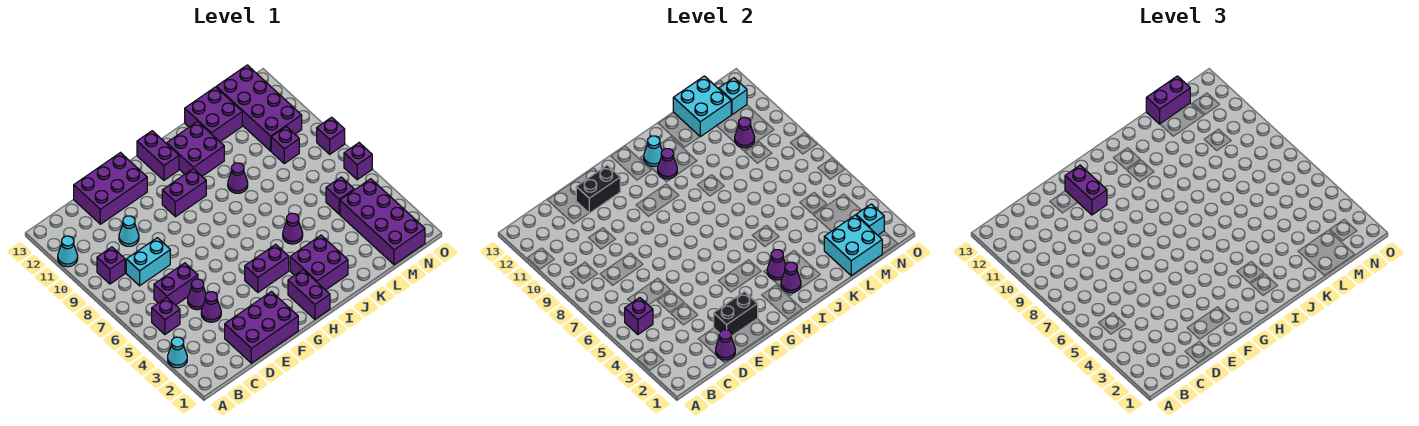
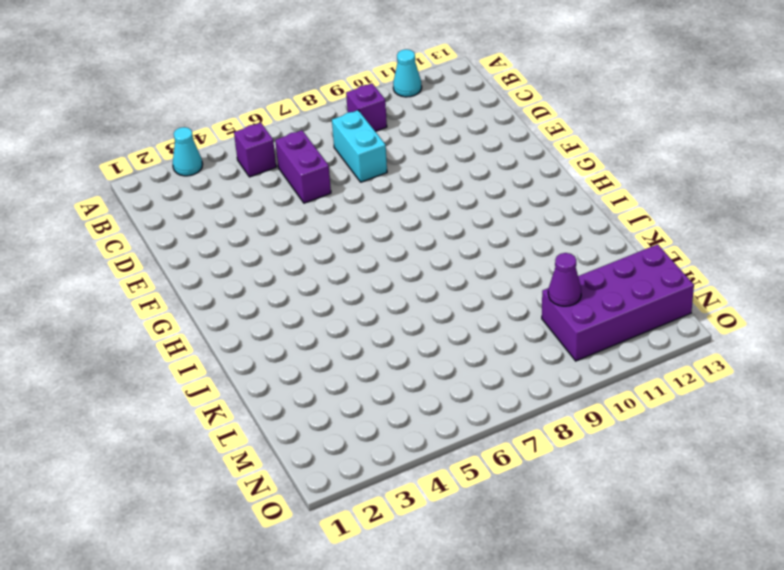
none -> purple brick D1:F2 level 1
none -> purple cone D4 level 1
none -> purple cone D5 level 1
none -> cyan cone D10 level 1

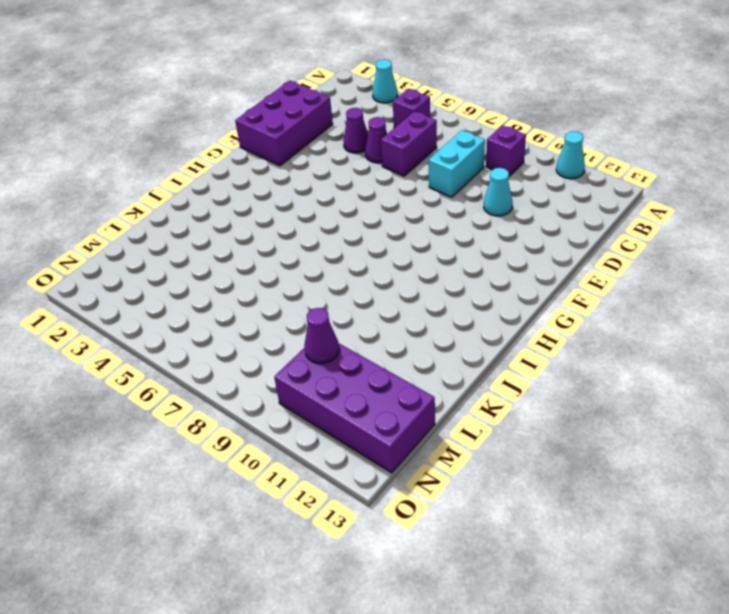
none -> purple brick D12:F13 level 1
none -> purple brick G4:H4 level 1
none -> purple brick G10:H10 level 1
none -> purple brick H1:H2 level 1

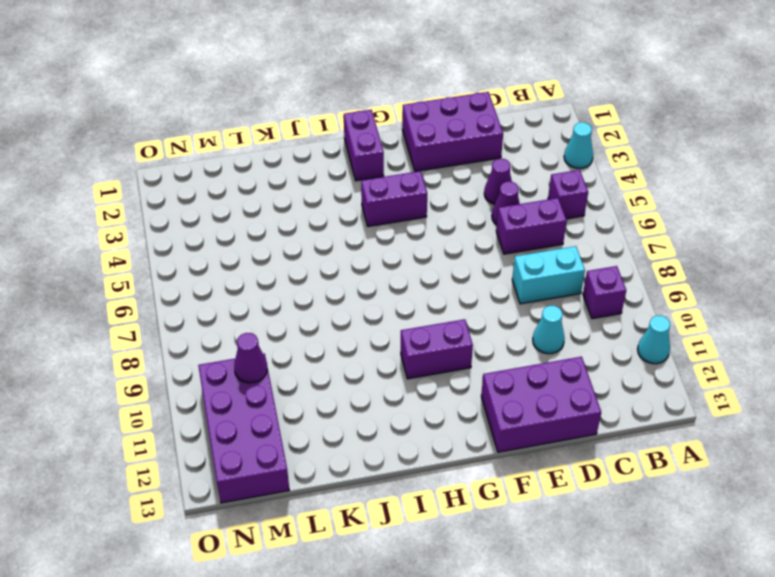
none -> purple brick H12:H13 level 1
none -> purple brick I2:J3 level 1
none -> purple brick I11:J12 level 1
none -> purple cone J5 level 1

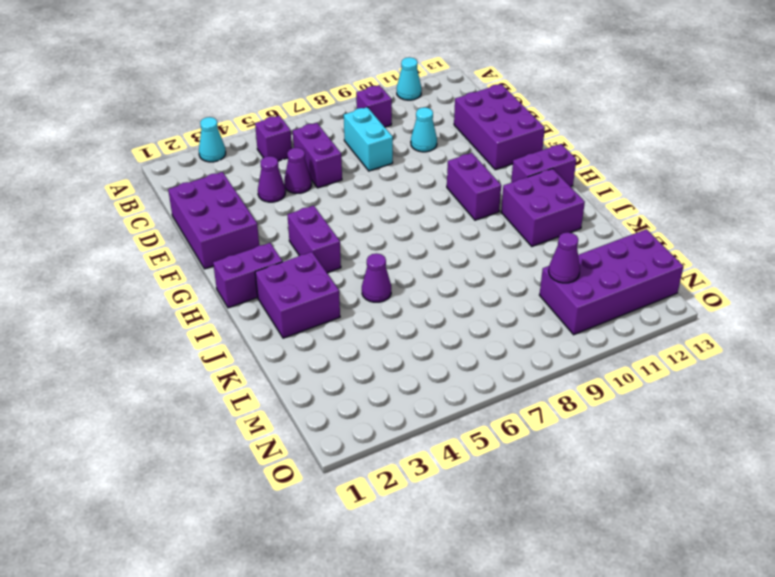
none -> purple cone J9 level 1
none -> purple brick K12:L13 level 1
none -> purple brick M1:N4 level 1
none -> purple brick M5 level 1

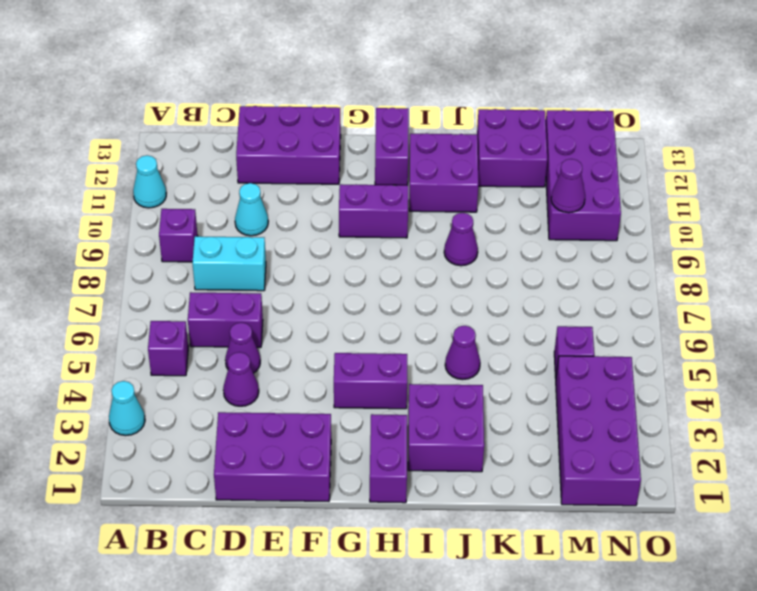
none -> purple brick M9 level 1
none -> purple brick O6 level 1
none -> purple brick O8 level 1
none -> purple brick B5 level 2

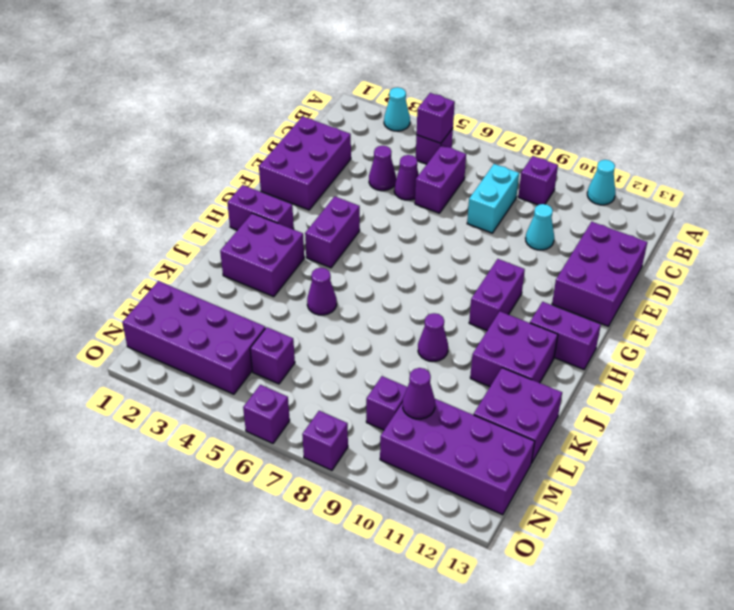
none -> purple cone D1 level 2
none -> black brick E2:F2 level 2
none -> black brick E12:F12 level 2
none -> purple cone I2 level 2

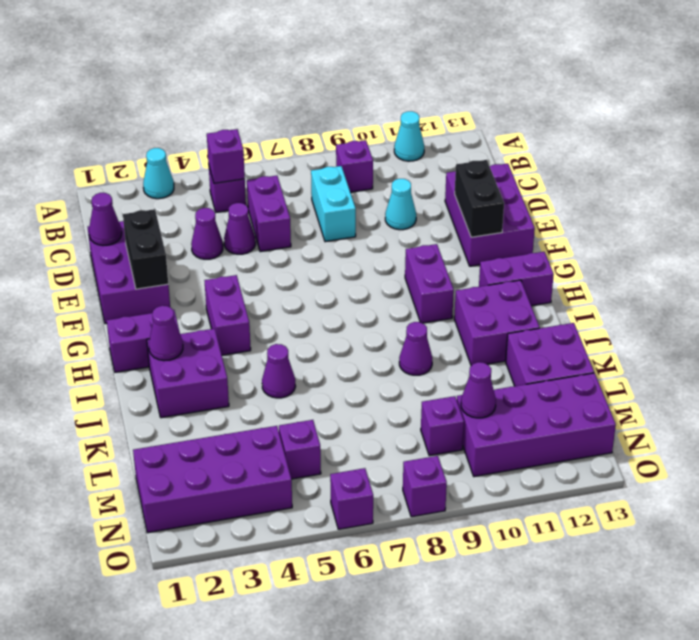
none -> purple cone I3 level 2
none -> purple cone I11 level 2
none -> cyan cone I12 level 2
none -> cyan brick L1:M2 level 2

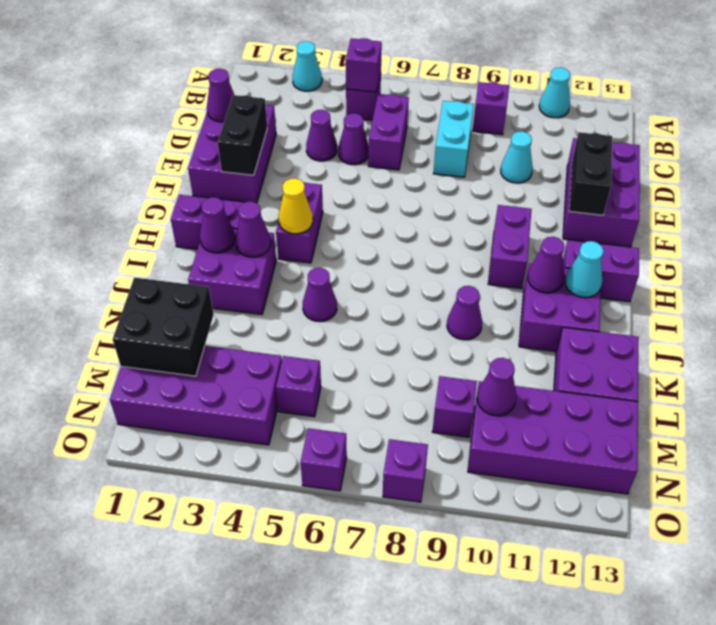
yellow cone H4 level 2 -> none
black brick L1:M2 level 2 -> cyan brick L1:M2 level 2
none -> cyan brick L12:M13 level 2
none -> cyan brick N2 level 2
none -> cyan brick N12 level 2
none -> purple brick F11:F12 level 3

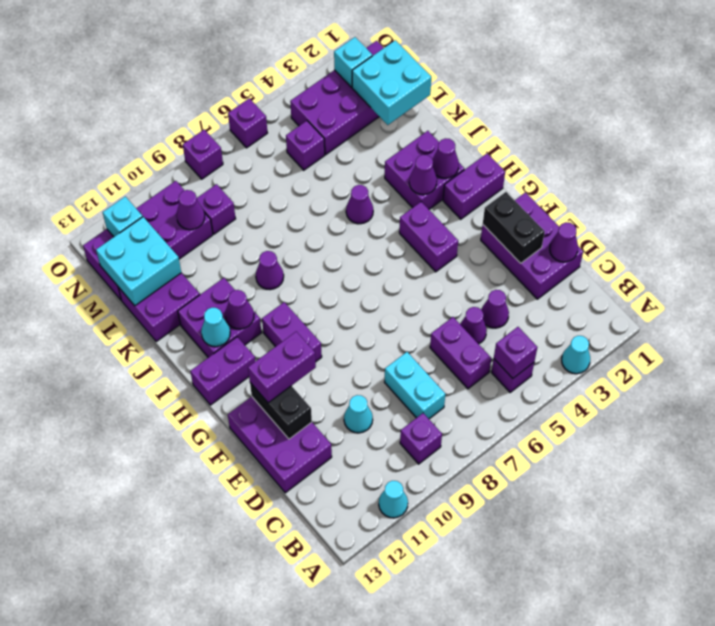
none -> purple brick L13:M13 level 3

